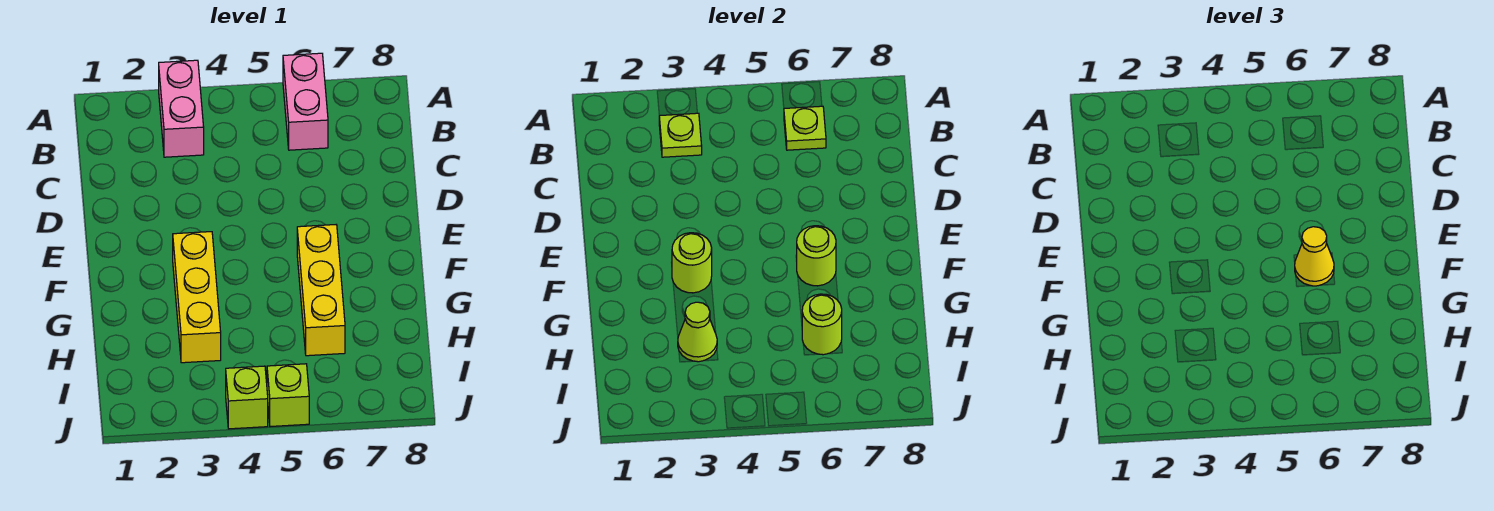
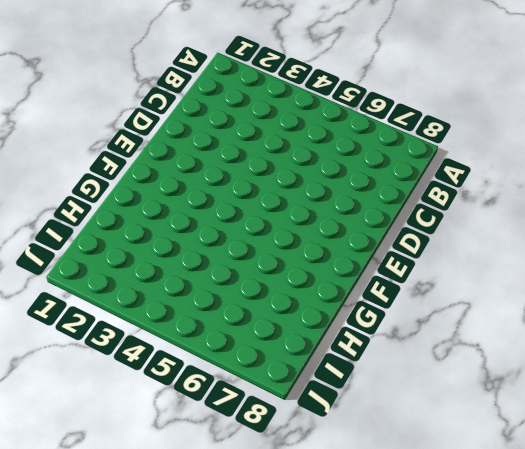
none -> pink brick A3:B3 level 1
none -> pink brick A6:B6 level 1
none -> yellow brick F3:H3 level 1

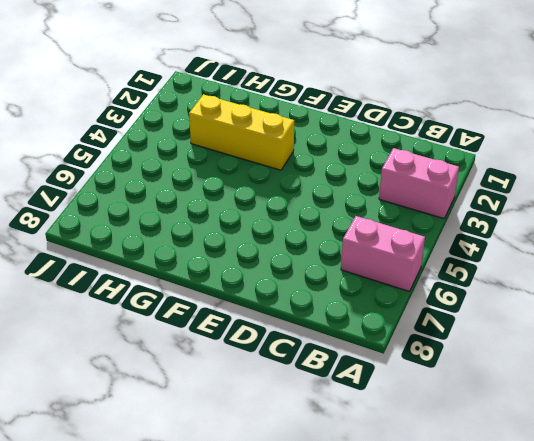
none -> yellow brick F6:H6 level 1
none -> lime brick J4 level 1
none -> lime brick J5 level 1

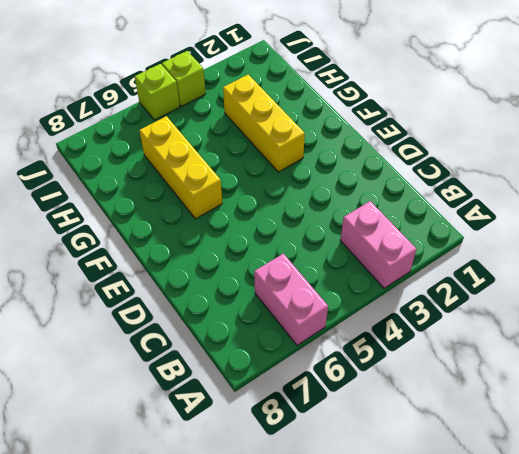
none -> lime plate B3 level 2
none -> lime plate B6 level 2
none -> lime round brick F3 level 2

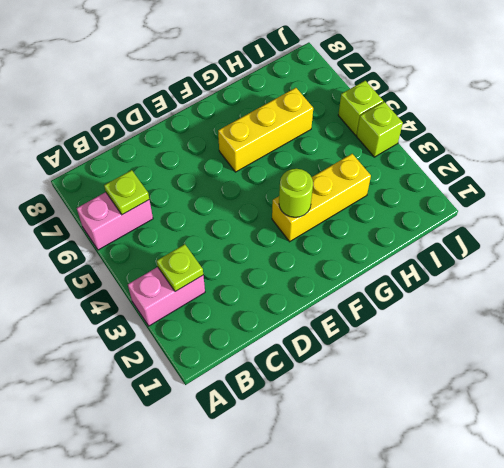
none -> lime round brick F6 level 2
none -> lime cone H3 level 2
none -> lime round brick H6 level 2

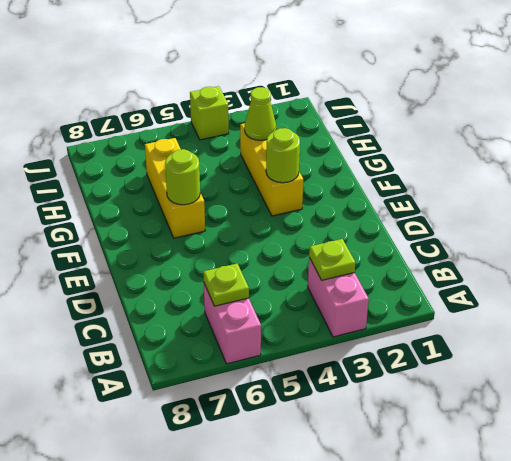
none -> lime brick J5 level 1
none -> lime round brick H6 level 2
none -> yellow cone F6 level 3

